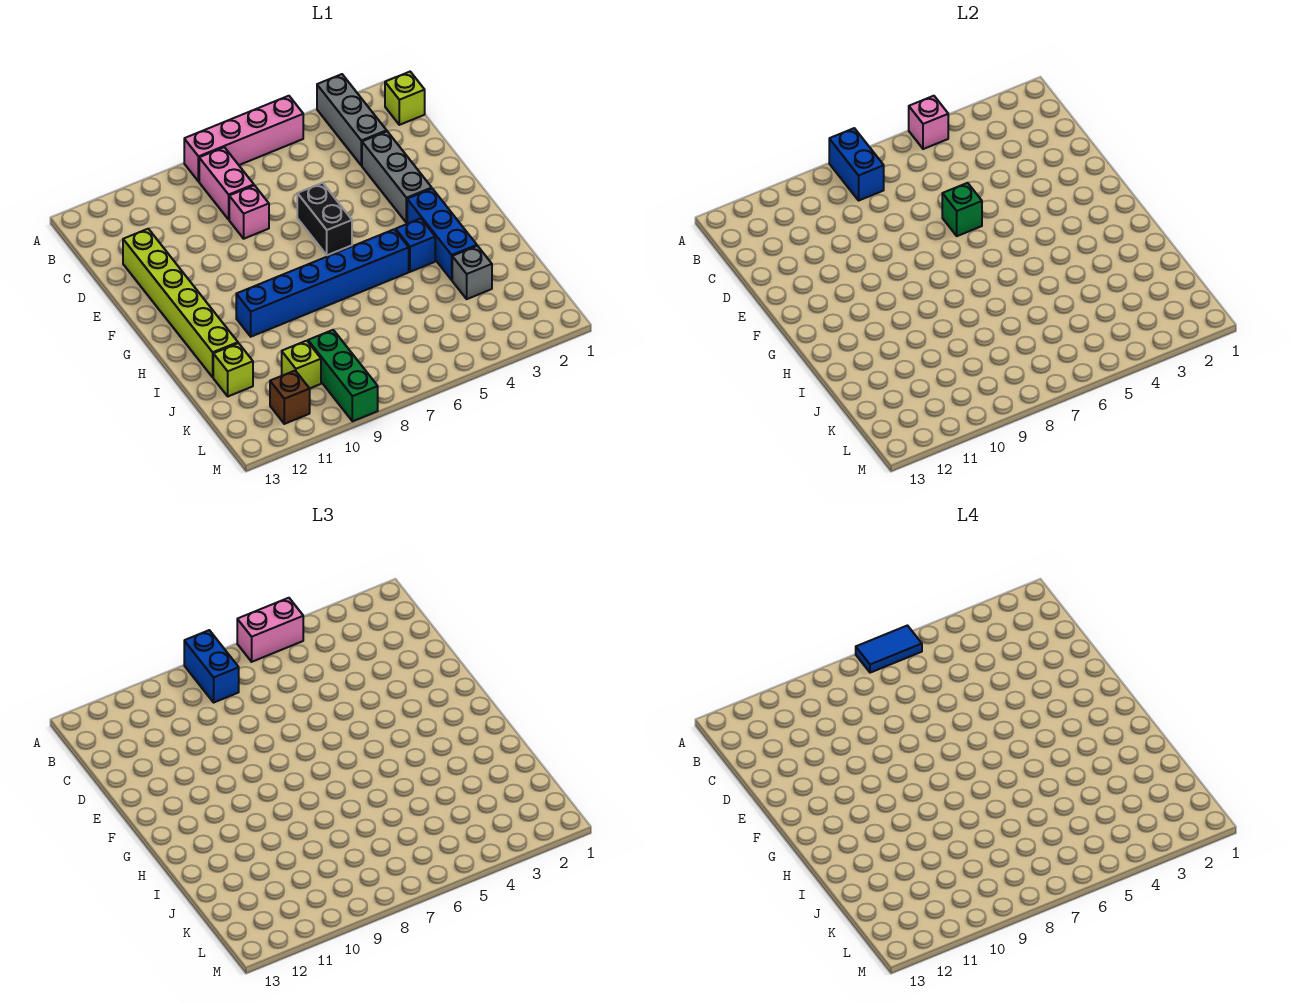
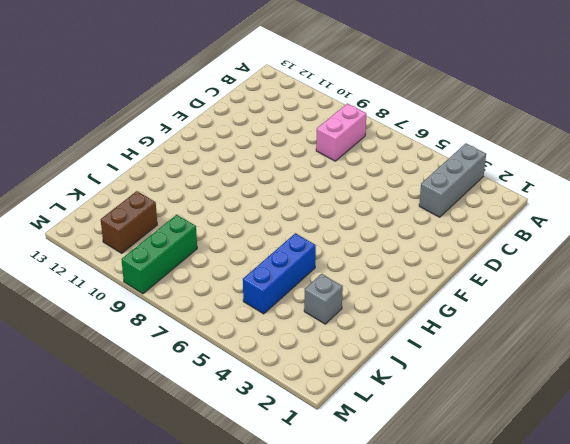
blue brick I5:K5 level 1 -> blue brick G3:I3 level 1
brown brick K11:L11 level 1 -> brown brick L11 level 1
none -> pink brick A5:A8 level 1
none -> lime brick B1 level 1
none -> grey brick D3:F3 level 1

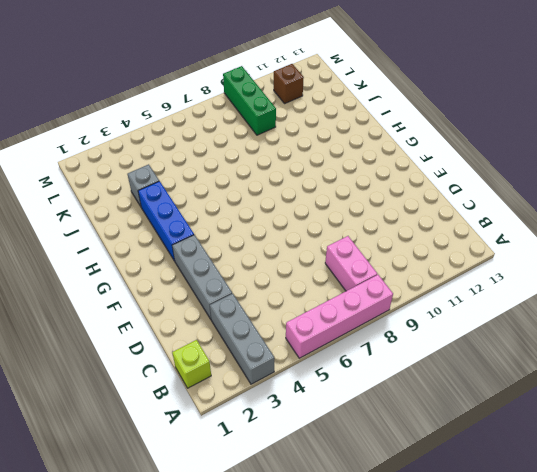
none -> pink brick D8 level 1
none -> lime brick D12:I12 level 1
none -> black brick E6:F6 level 1

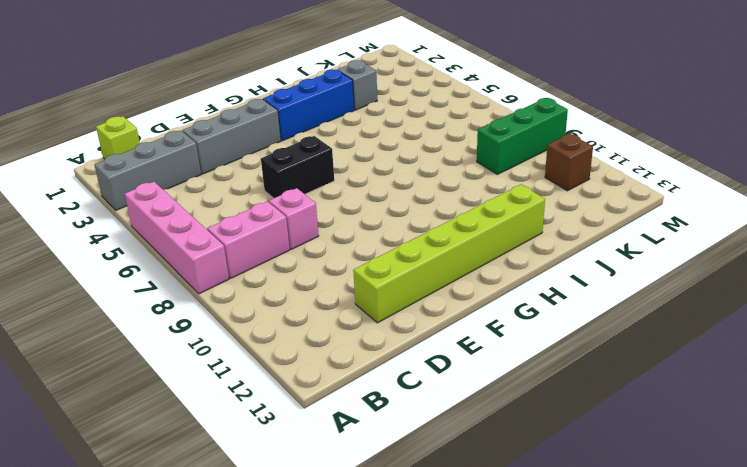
none -> blue brick H4 level 1
none -> blue brick H5:H10 level 1
none -> lime brick J12 level 1

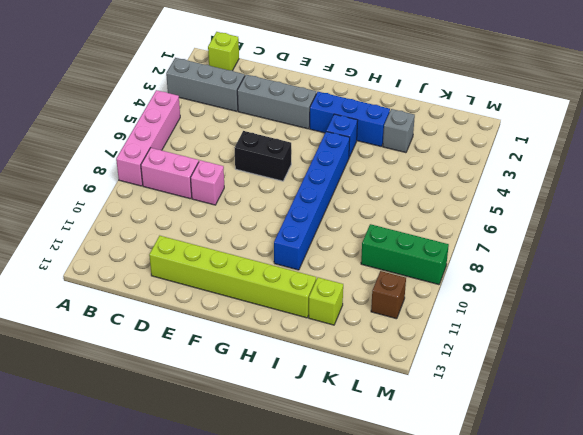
none -> lime brick K10 level 1
none -> pink brick A5 level 2
none -> blue brick A8:B8 level 2

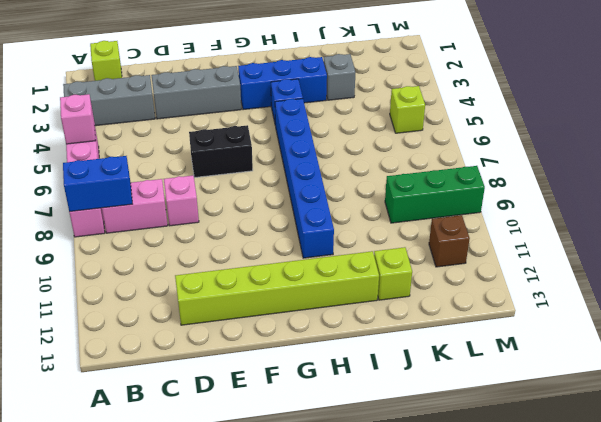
lime brick L5 level 1 -> lime brick K10 level 1
none -> green brick E6 level 2
none -> pink brick A5:A6 level 3
none -> blue brick A8:B8 level 3

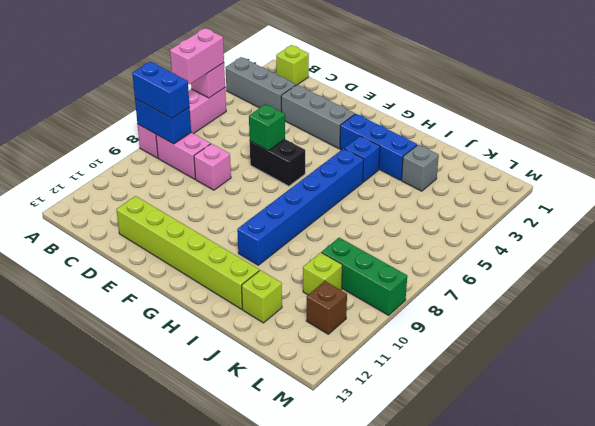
none -> blue tile A6:A7 level 4

